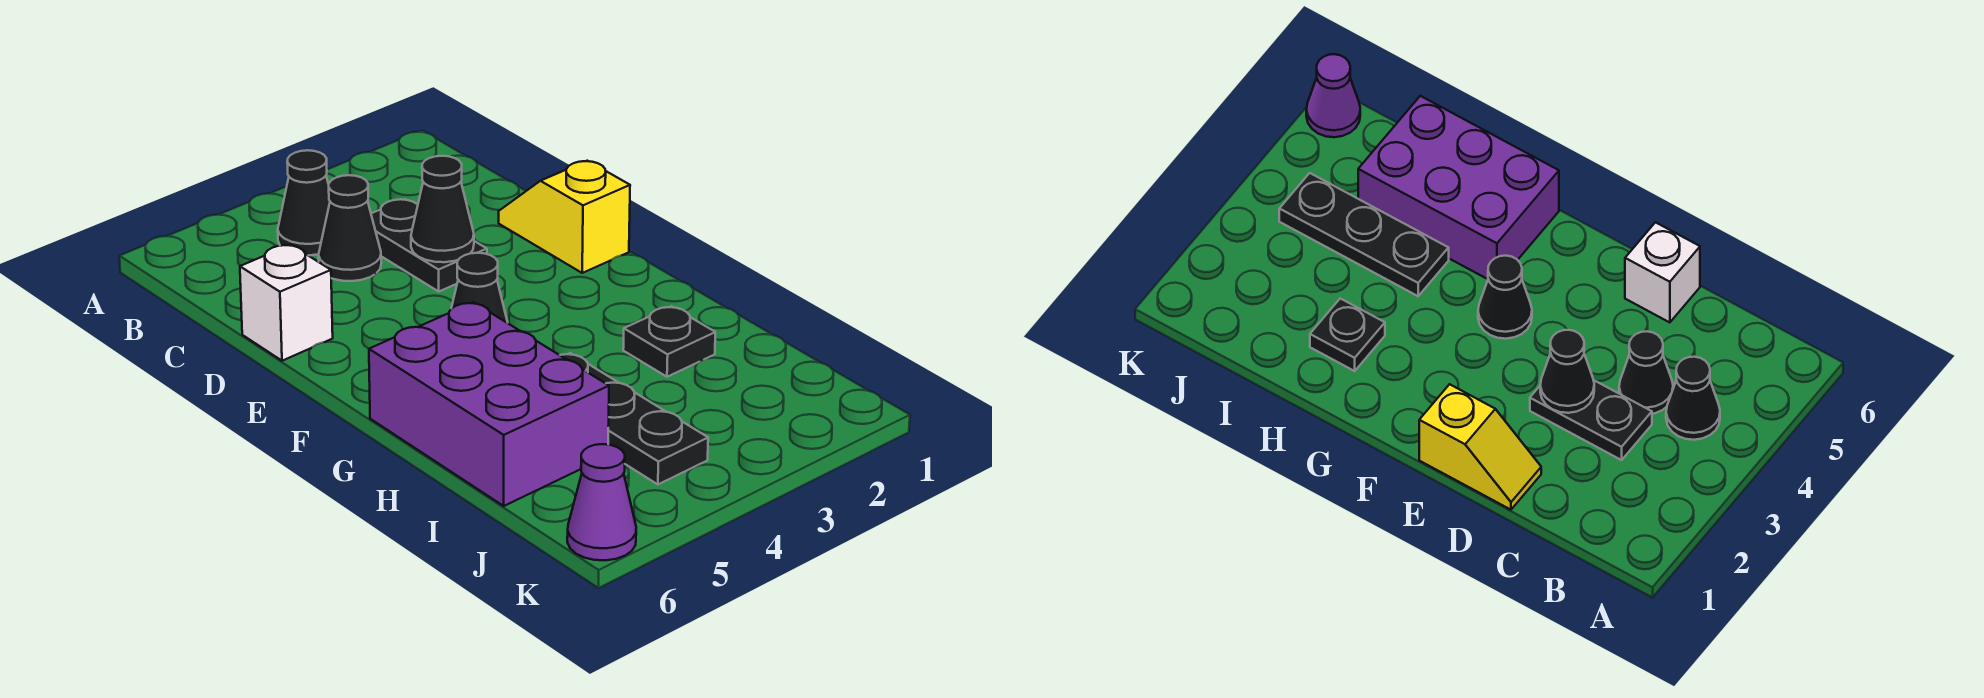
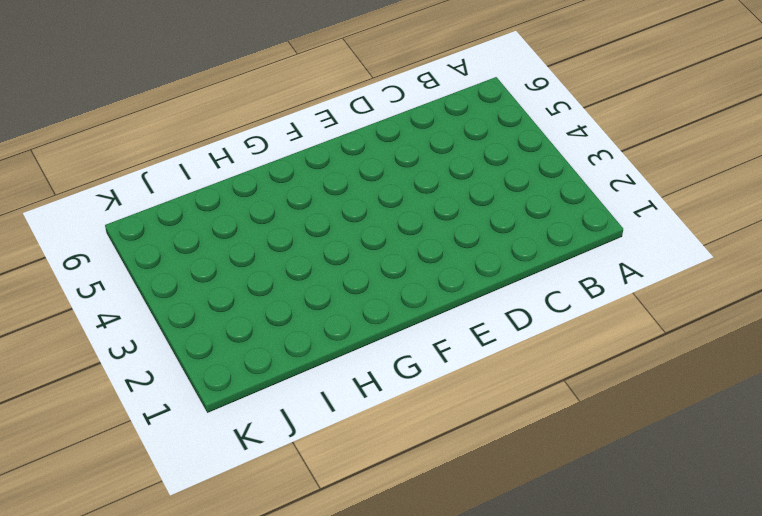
none -> black cone B4 level 1
none -> black plate C3:D3 level 1

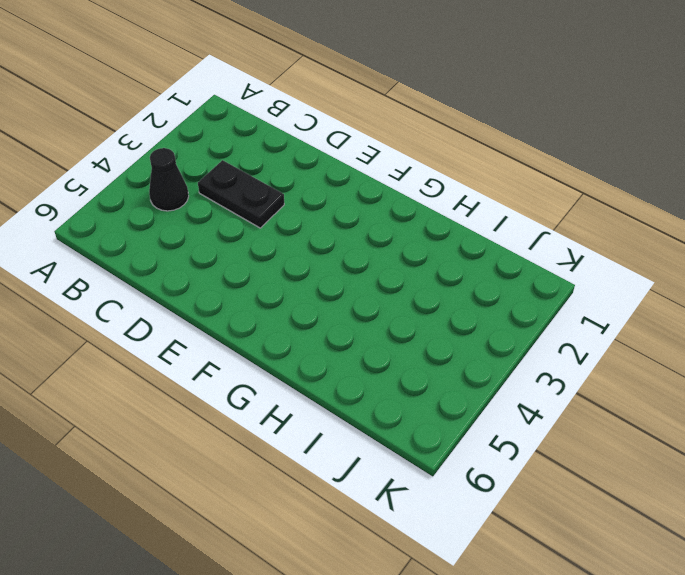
none -> black cone C4 level 1
none -> yellow slope D1:E1 level 1 top E

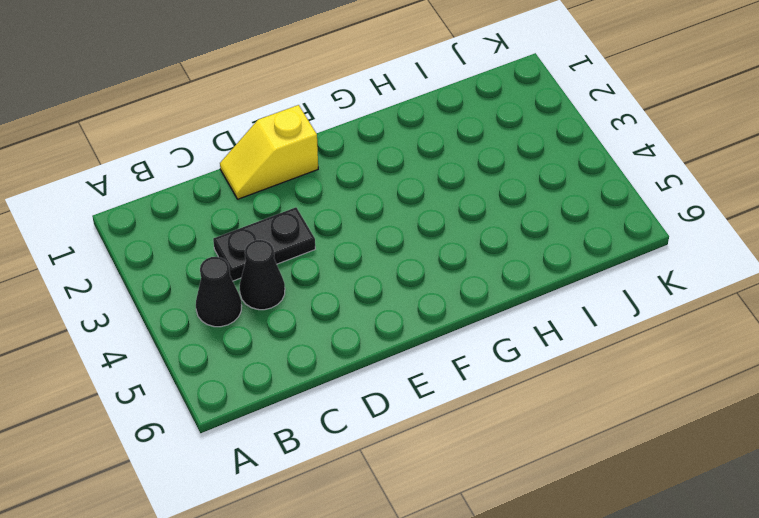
none -> white brick D6 level 1
none -> black cone F4 level 1

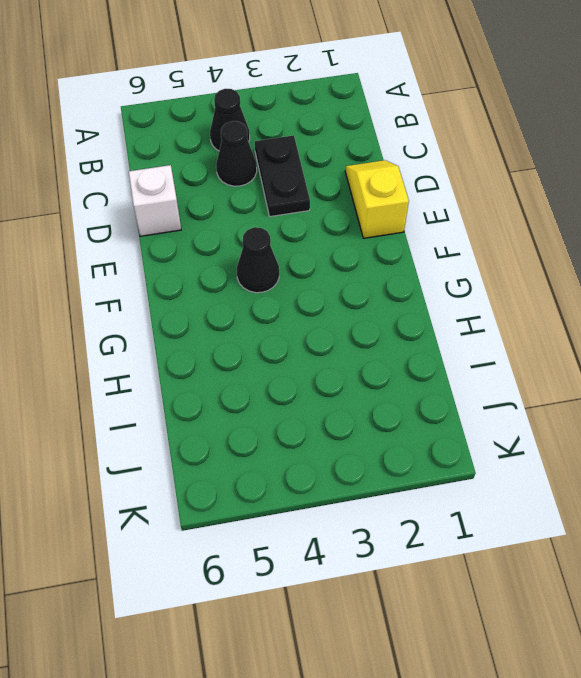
none -> purple brick G5:I6 level 1
none -> black plate H2 level 1

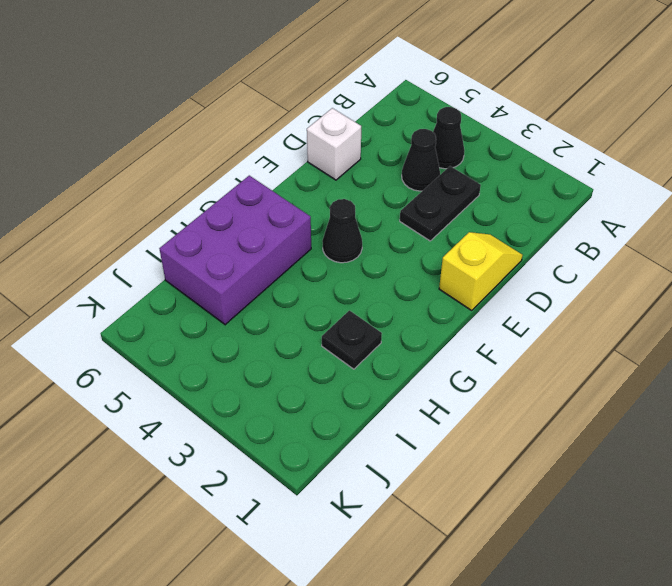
none -> black plate H4:J4 level 1
none -> purple cone K6 level 1

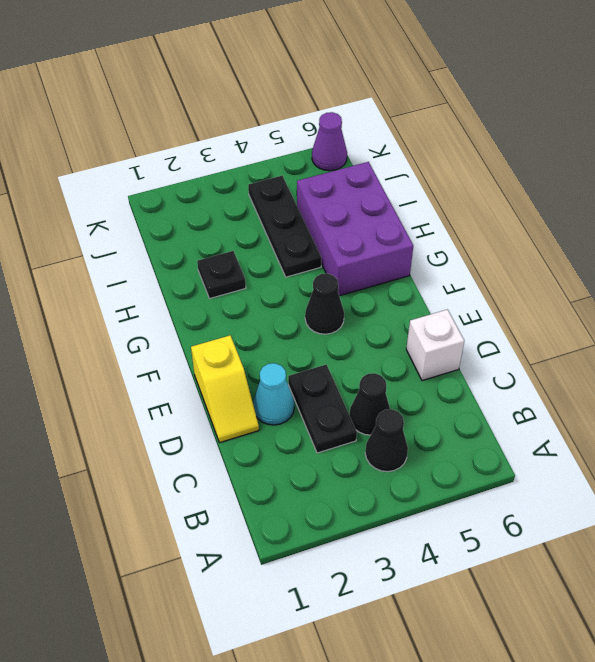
cyan cone D2 level 1 -> none
none -> black cone D3 level 2

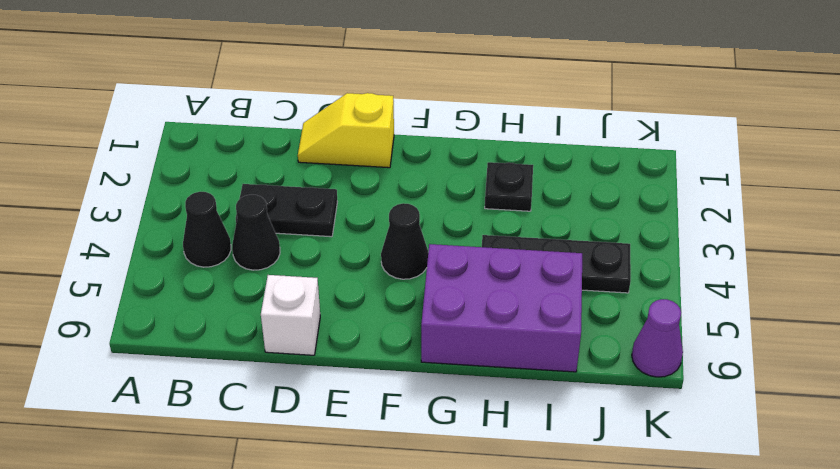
none -> black cone D3 level 2

